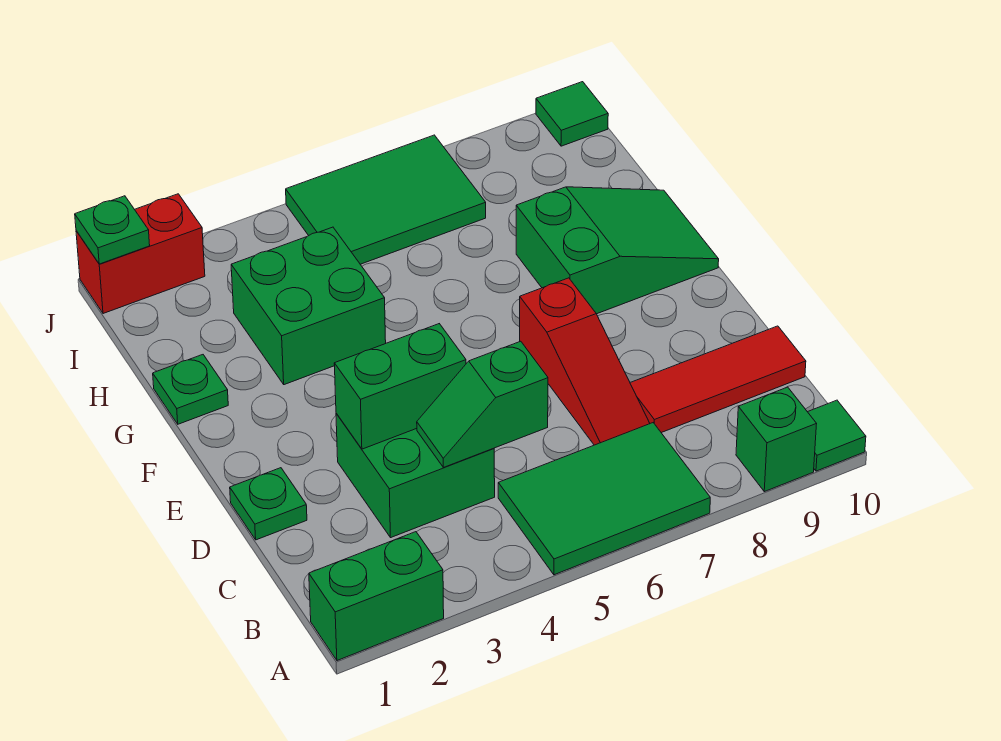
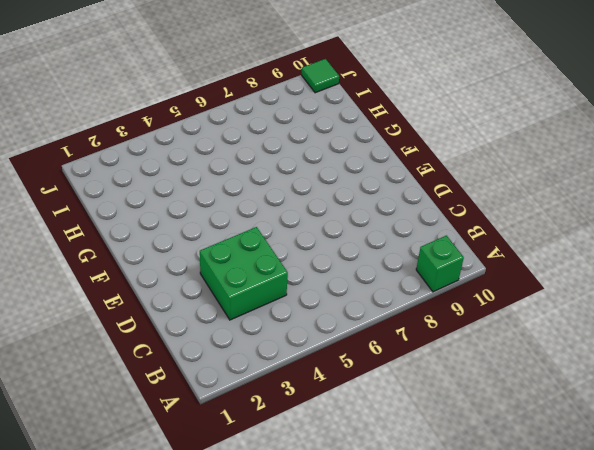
none -> green brick A1:A2 level 1
none -> green tile A5:B7 level 1
none -> green tile A10 level 1

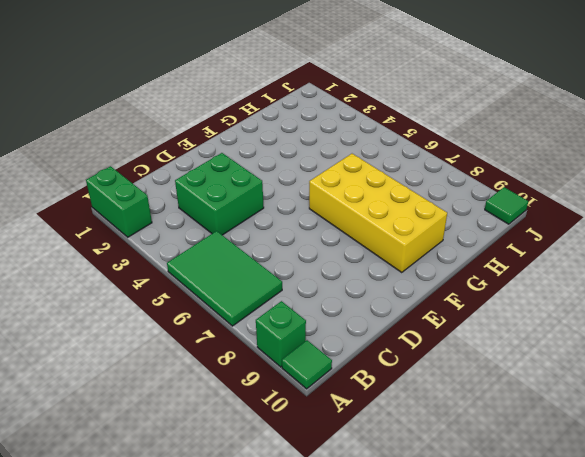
yellow brick F6:G9 level 1 -> green slope F8:G10 level 1 top 8
none -> red slope C7:E7 level 1 top E
none -> red tile C8:C10 level 1
none -> green plate D1 level 1

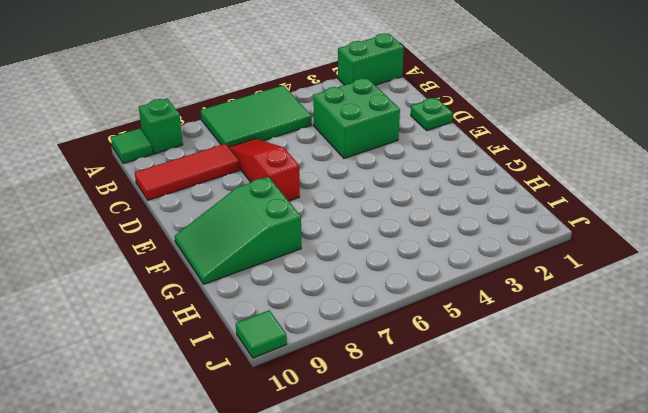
none -> green plate G1 level 1
none -> green brick G3:H4 level 1
none -> green tile I5:J7 level 1

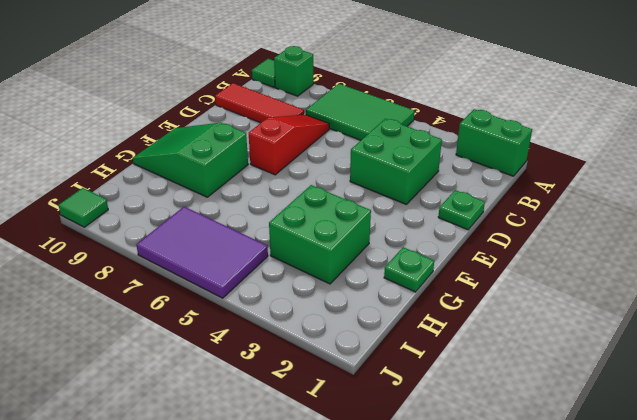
purple tile I5:J7 level 1 -> green tile I5:J7 level 1
none -> red brick J1:J2 level 1
none -> green slope C4:C5 level 2 top 5
none -> green brick D3:D4 level 2

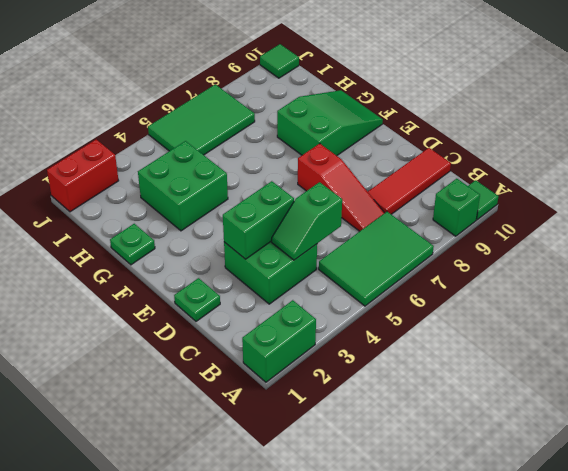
none -> green plate J1 level 2

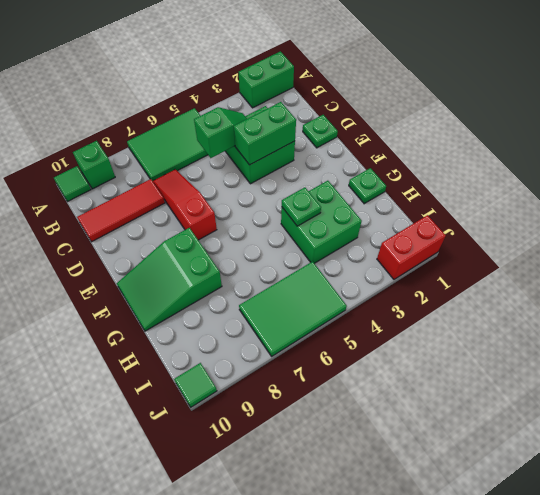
green plate G4 level 2 -> green plate J1 level 2

